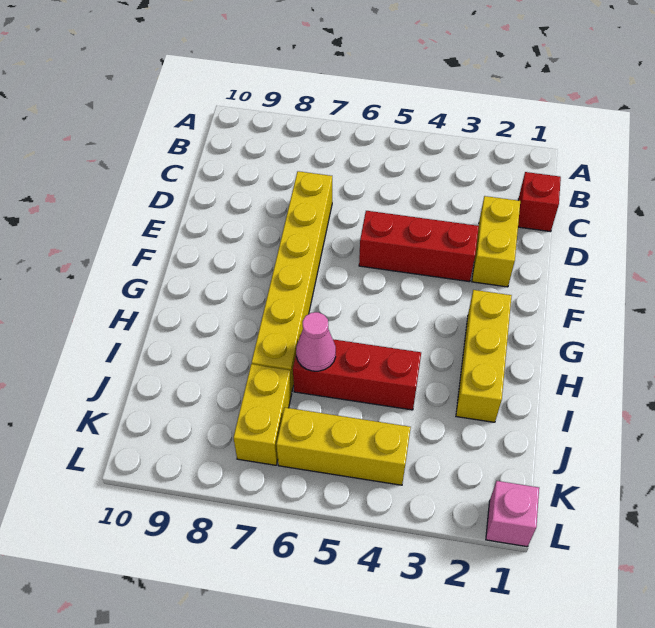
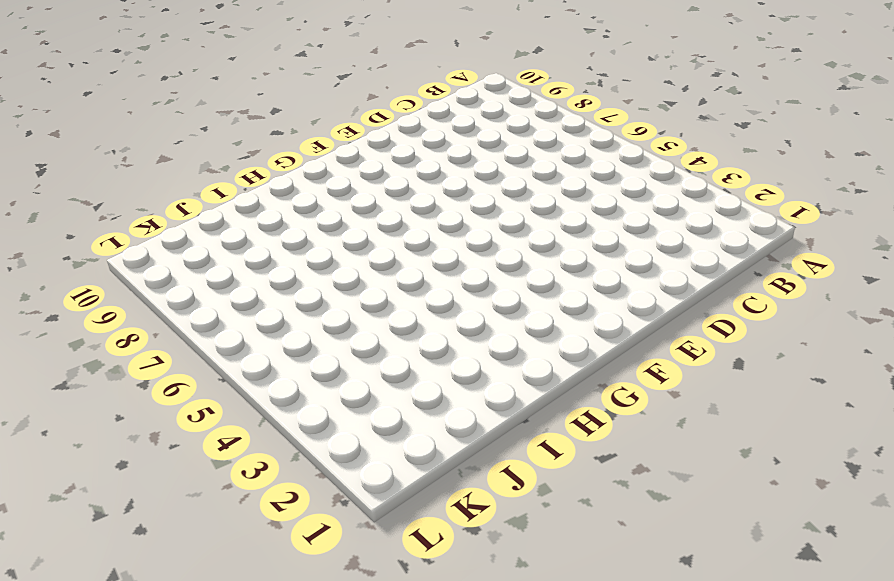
none -> red brick C1 level 1
none -> yellow brick D2:E2 level 1

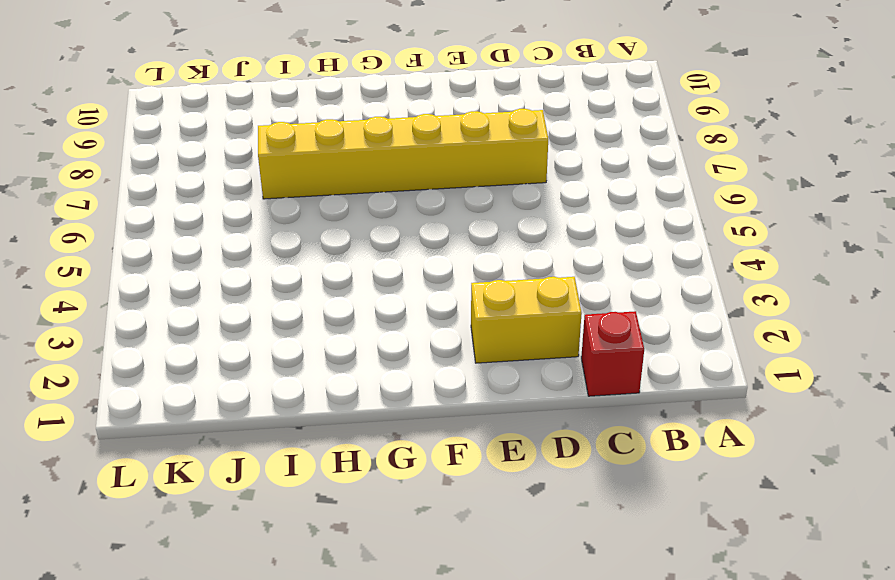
none -> red brick E3:E5 level 1
none -> yellow brick G2:I2 level 1

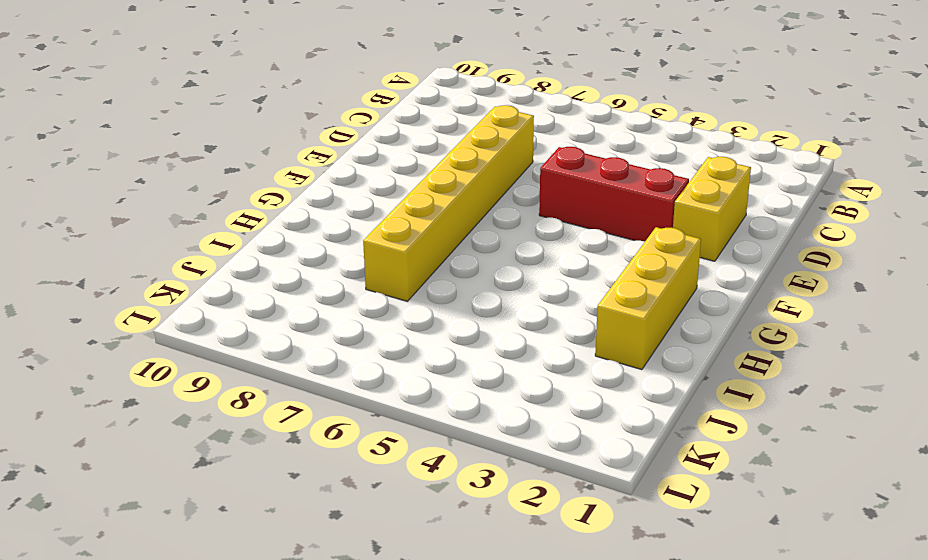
none -> red brick C1 level 1
none -> red brick I4:I6 level 1

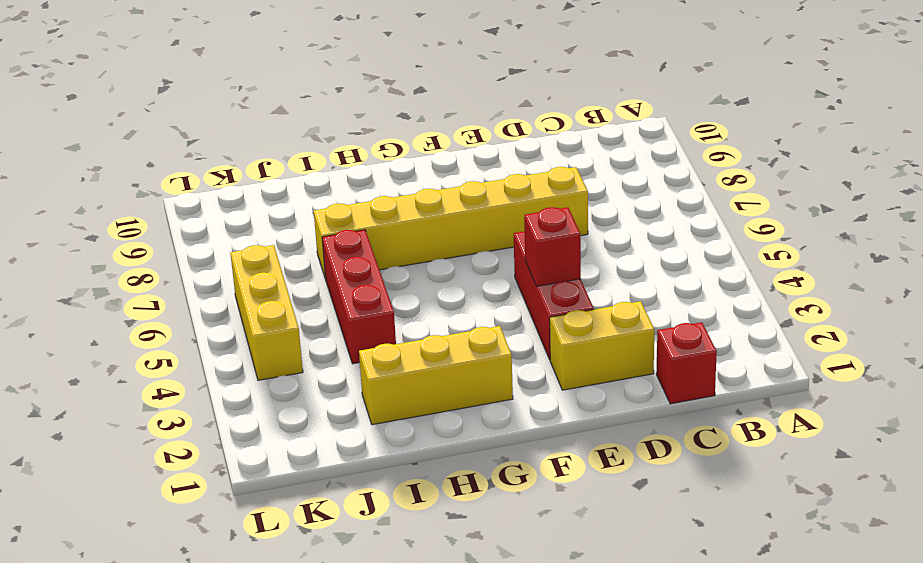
red brick E4 level 2 -> none
none -> yellow brick J7:K7 level 1
none -> pink brick L1 level 1

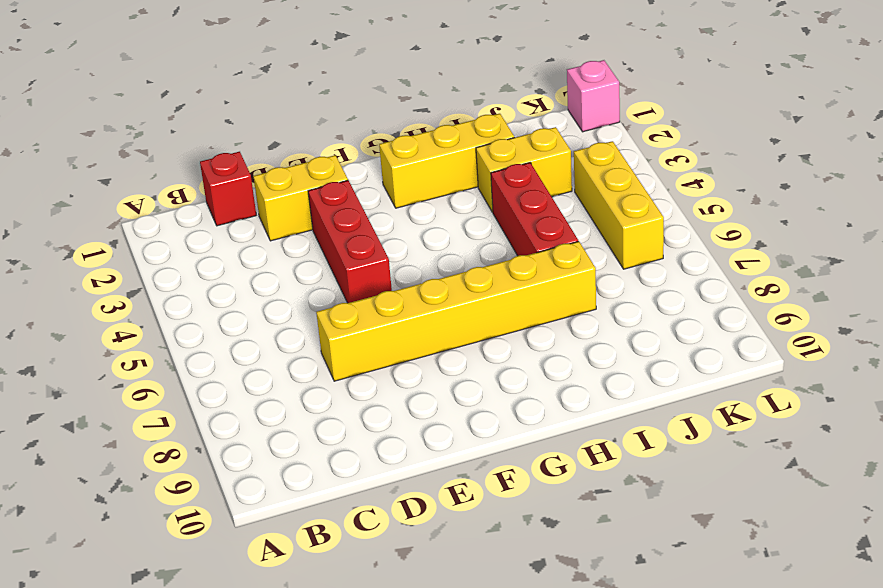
yellow brick I3:J3 level 1 -> yellow brick J7:K7 level 1
none -> pink cone I6 level 2

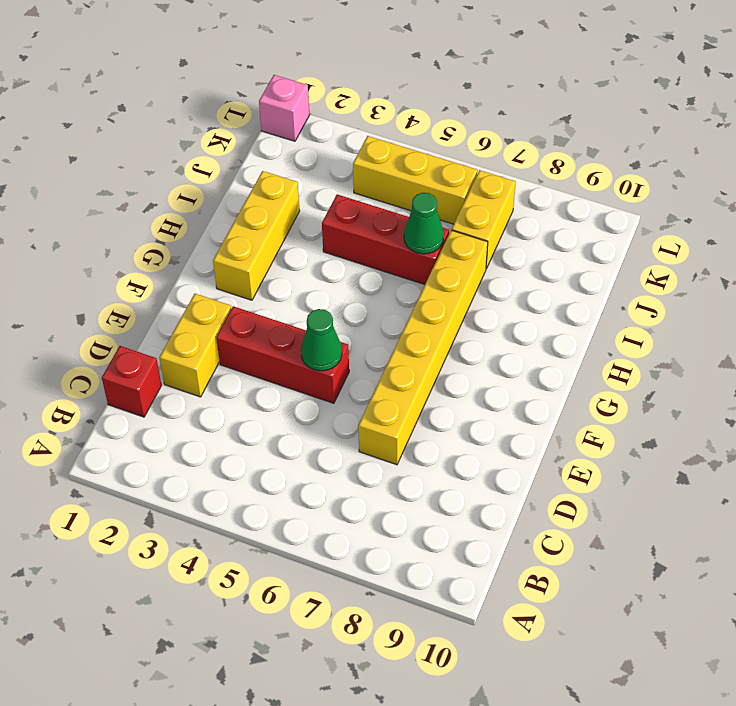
green cone E5 level 2 -> none
green cone I6 level 2 -> pink cone I6 level 2

